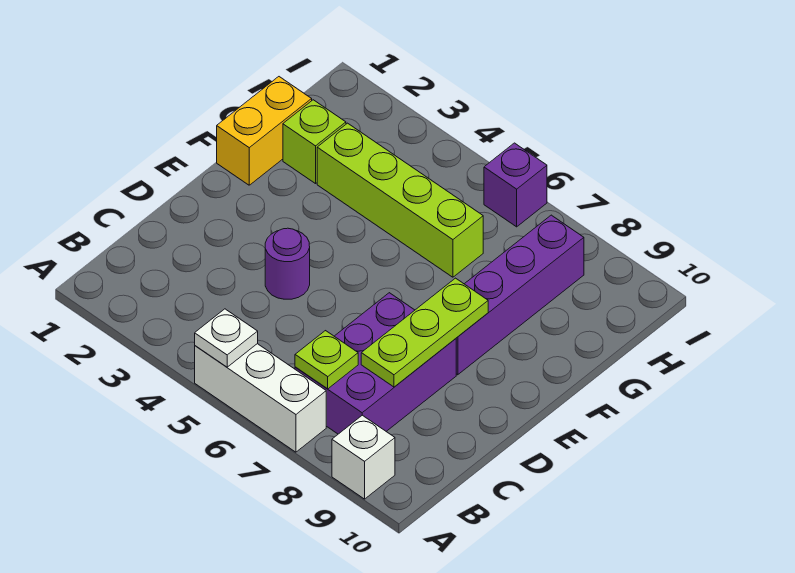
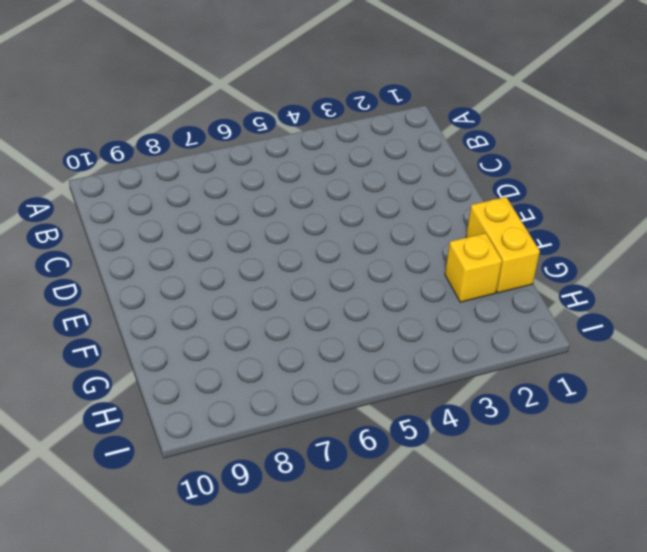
yellow brick G2 level 1 -> lime brick G2 level 1
none -> white brick A5:A7 level 1
none -> white brick A9 level 1
none -> purple brick B7:D8 level 1

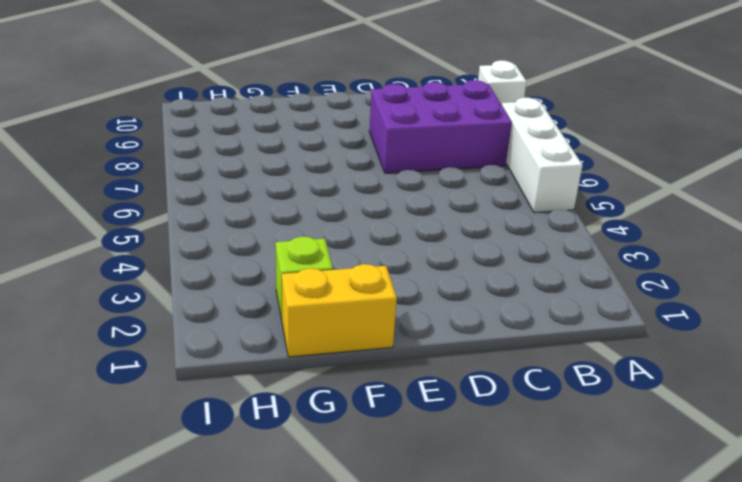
none -> purple round brick D4 level 1
none -> purple brick E8:H8 level 1
none -> lime brick G3:G6 level 1

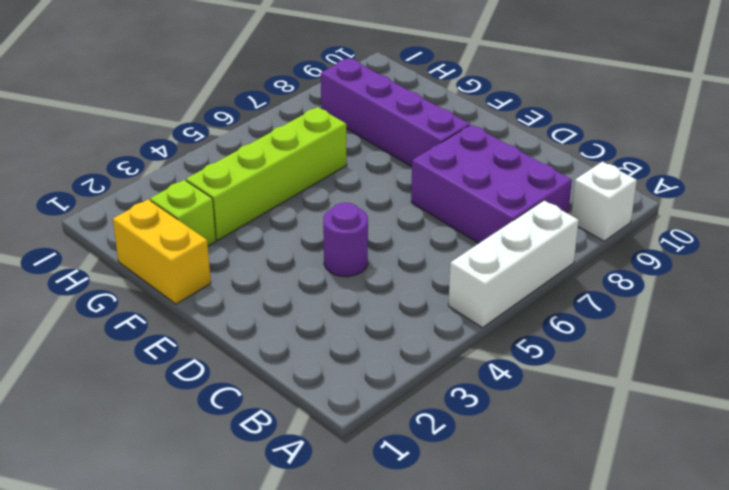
none -> purple brick I6 level 1
none -> white plate A5 level 2
none -> lime plate B7 level 2

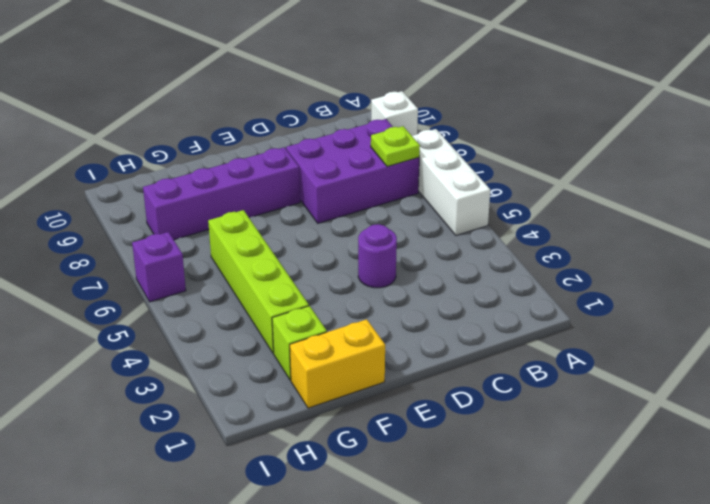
none -> white plate A5 level 2
none -> lime plate C8:E8 level 2

